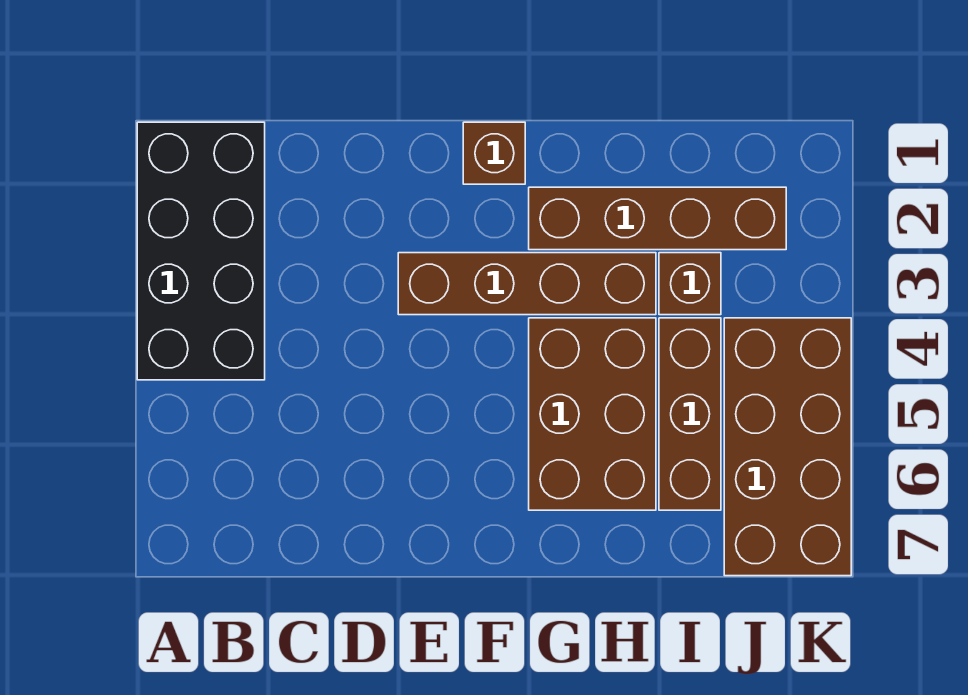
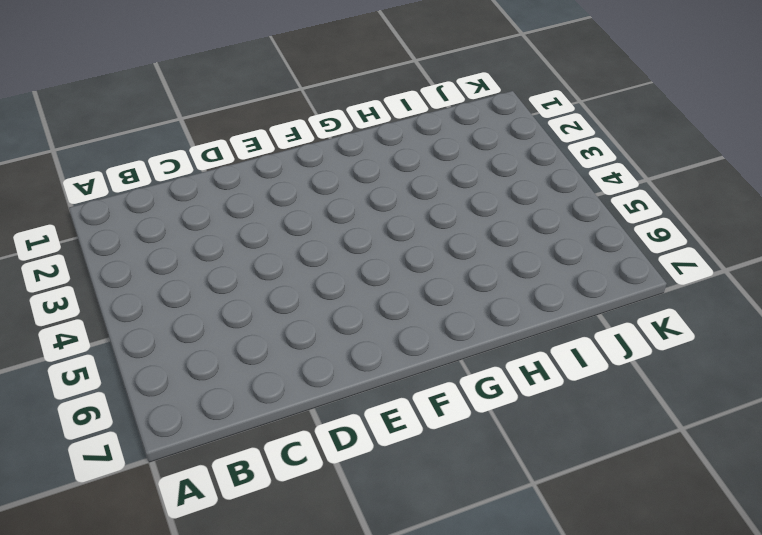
none -> black brick A1:B4 level 1
none -> brown brick E3:H3 level 1

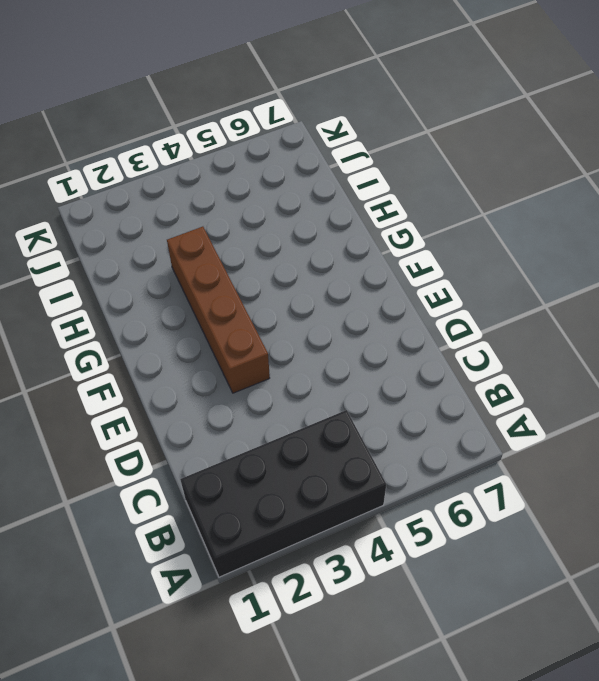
none -> brown brick F1 level 1
none -> brown brick G2:J2 level 1

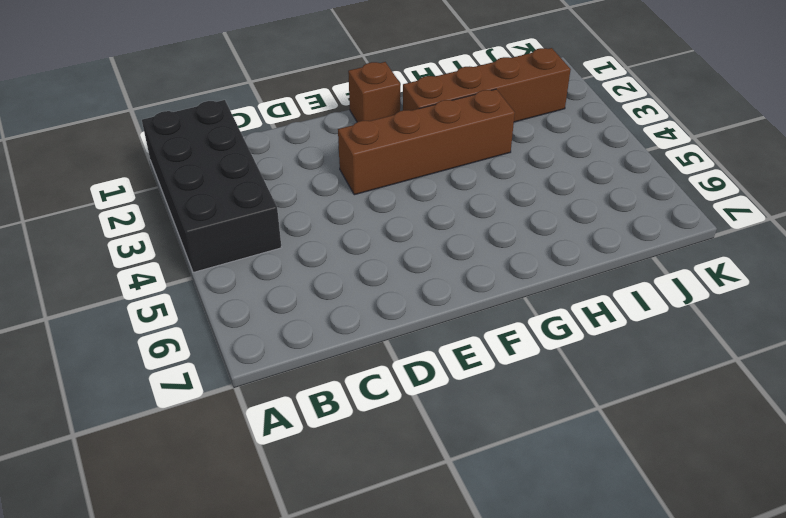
none -> brown brick G4:H6 level 1
none -> brown brick I3 level 1

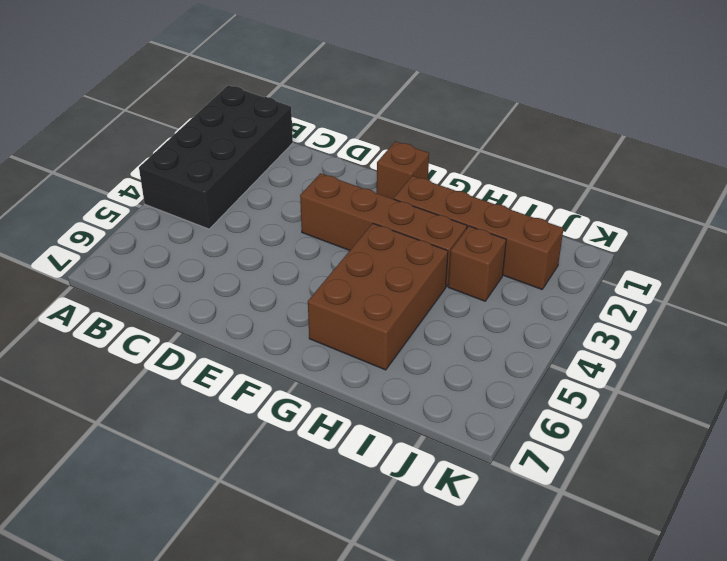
none -> brown brick I4:I6 level 1
none -> brown brick J4:K7 level 1

